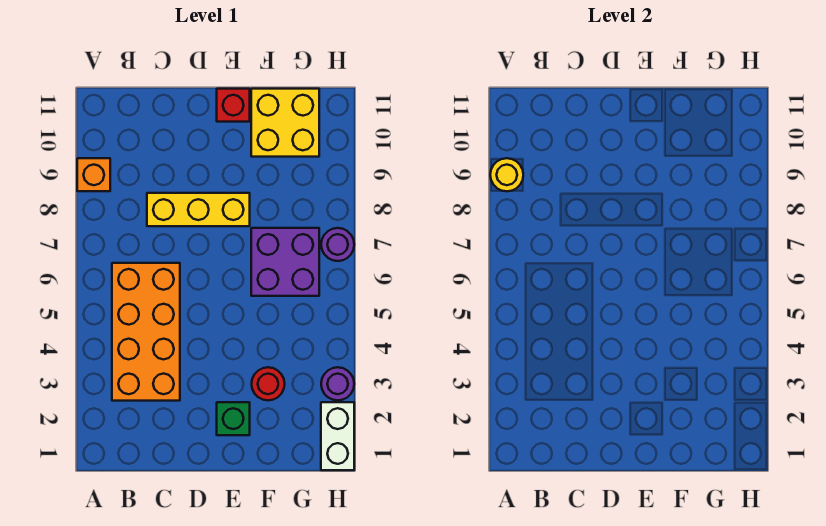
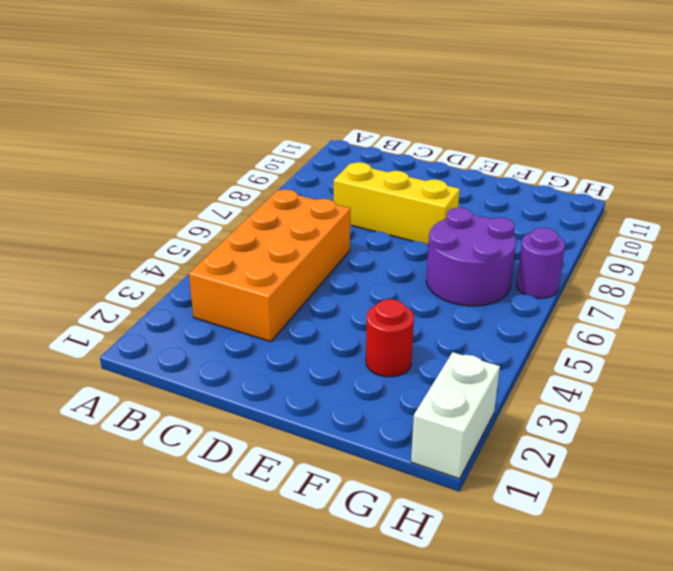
purple round brick F6:G7 level 1 -> purple brick F6:G7 level 1
none -> orange brick A9 level 1
none -> green brick E2 level 1
none -> red brick E11 level 1

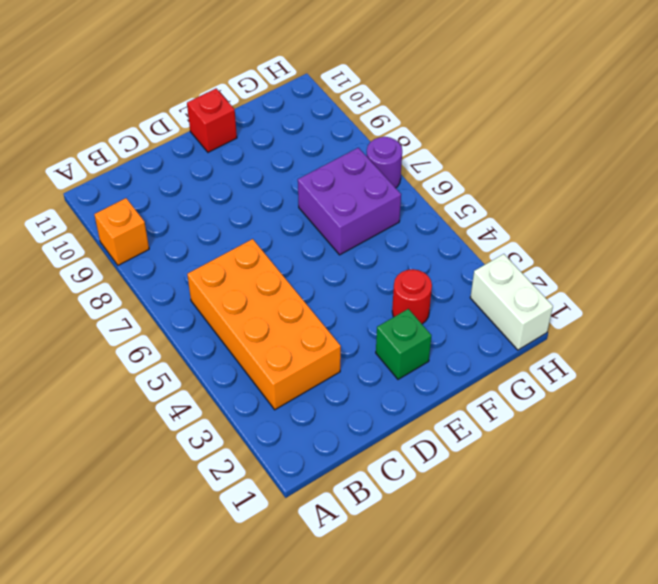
none -> yellow brick C8:E8 level 1
none -> yellow brick F10:G11 level 1
none -> purple round brick H3 level 1

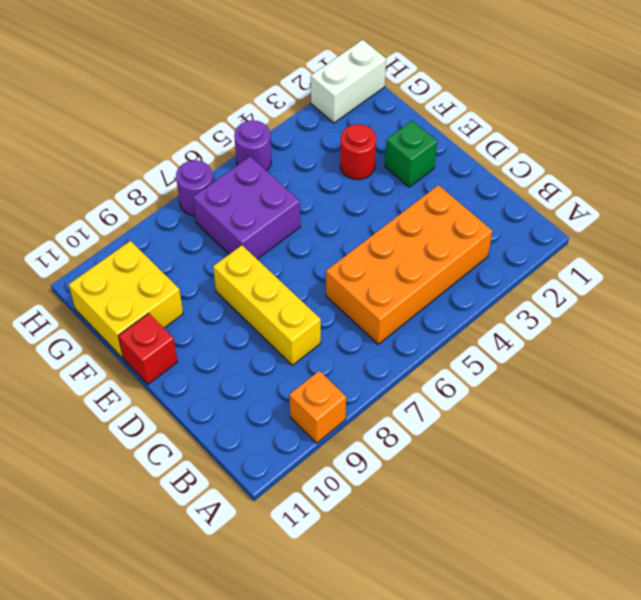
purple round brick H5 level 1 -> purple round brick H3 level 1
none -> yellow round brick A9 level 2

